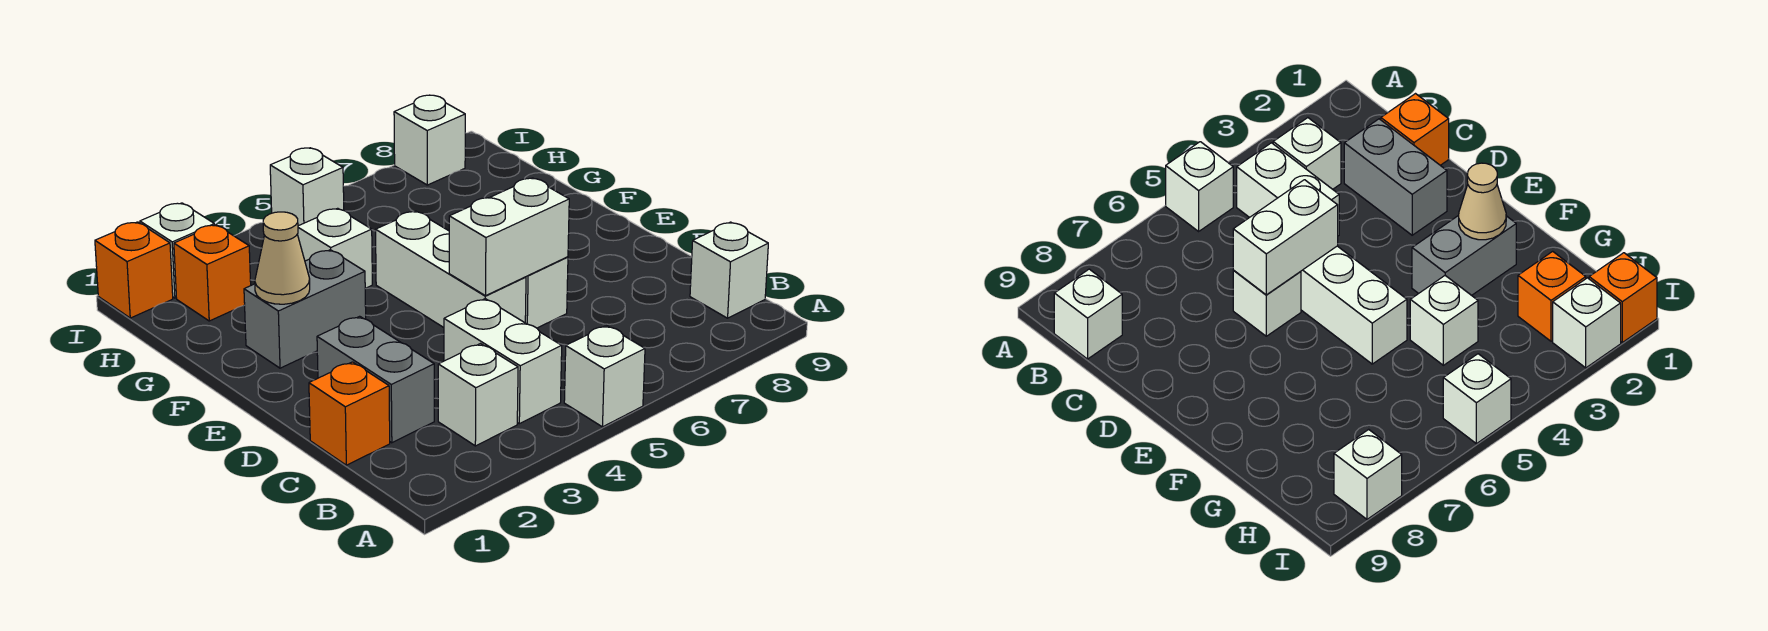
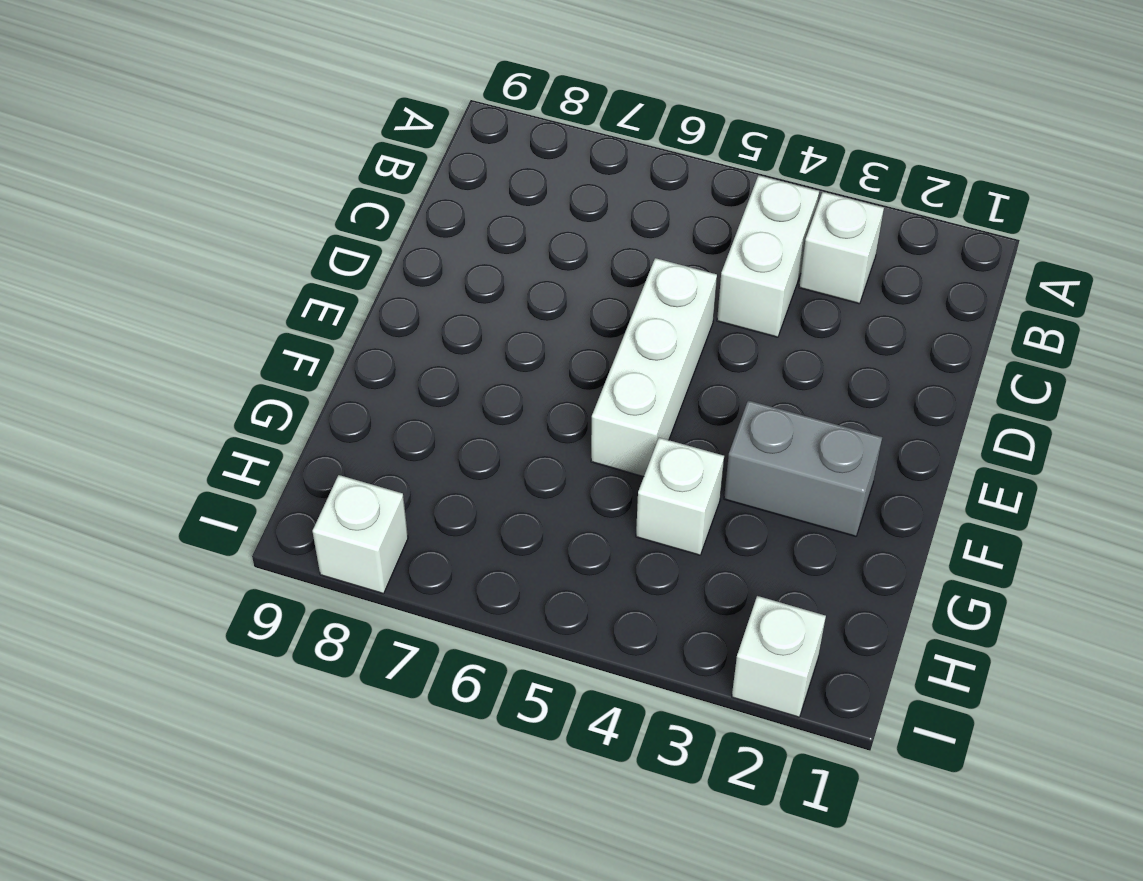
none -> white brick A5 level 1
none -> white brick B9 level 1
none -> orange brick C1 level 1

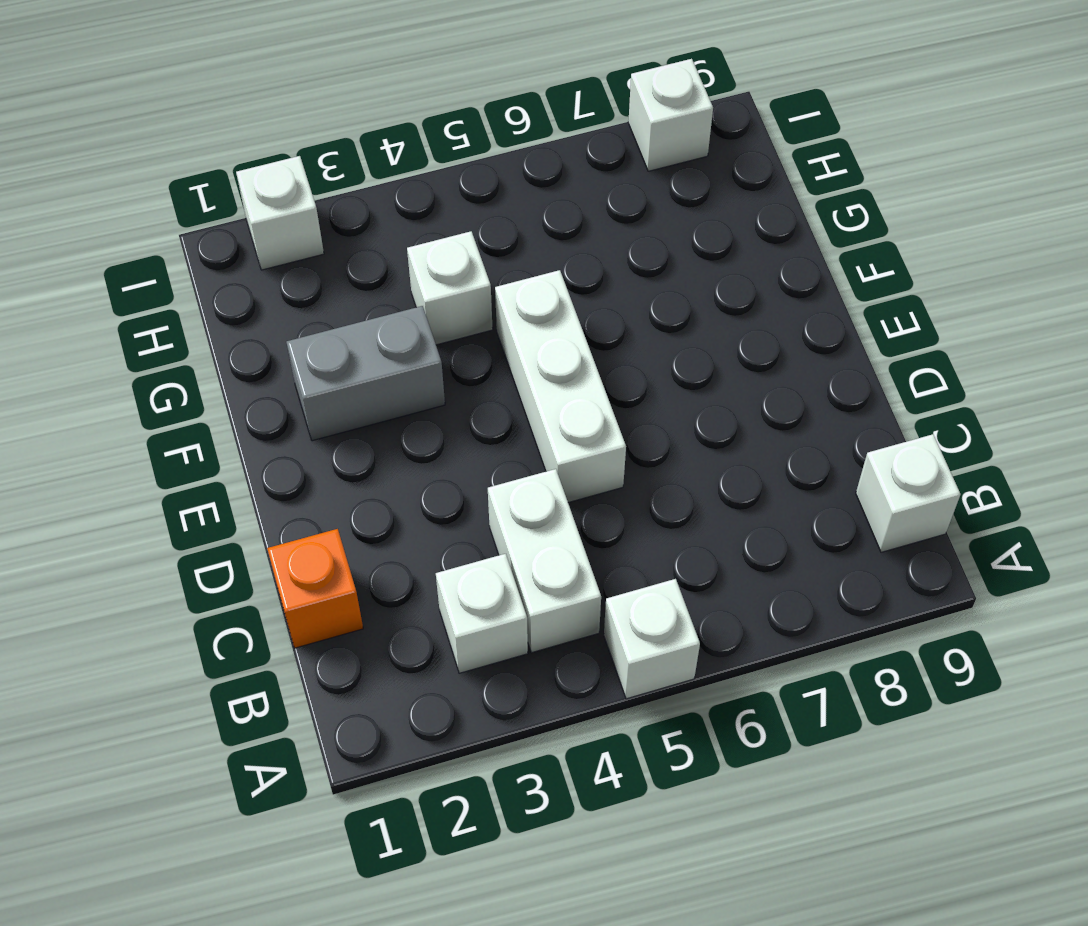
none -> grey brick C2:D2 level 1
none -> white brick D6 level 1
none -> orange brick H2 level 1

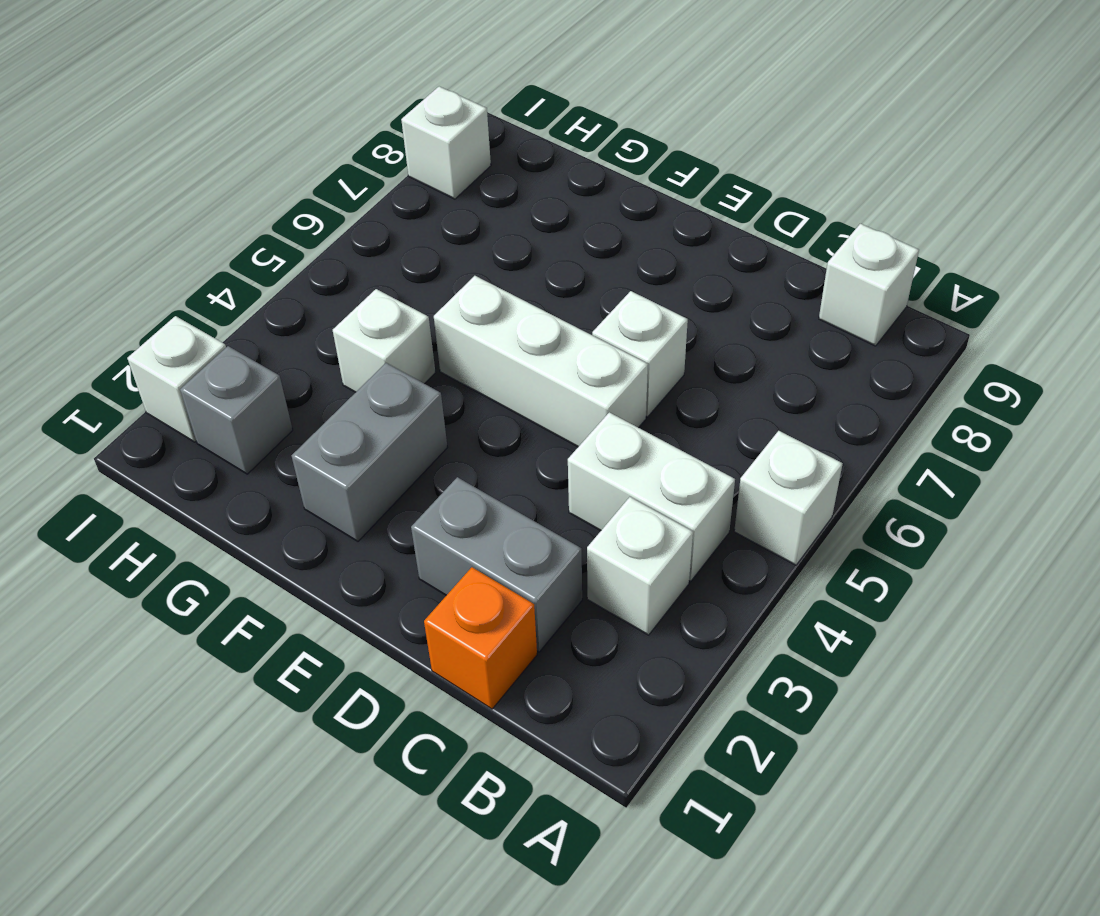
grey brick H2 level 1 -> orange brick H2 level 1
none -> orange brick I1 level 1
none -> white brick I5 level 1
none -> white brick D5:D6 level 2

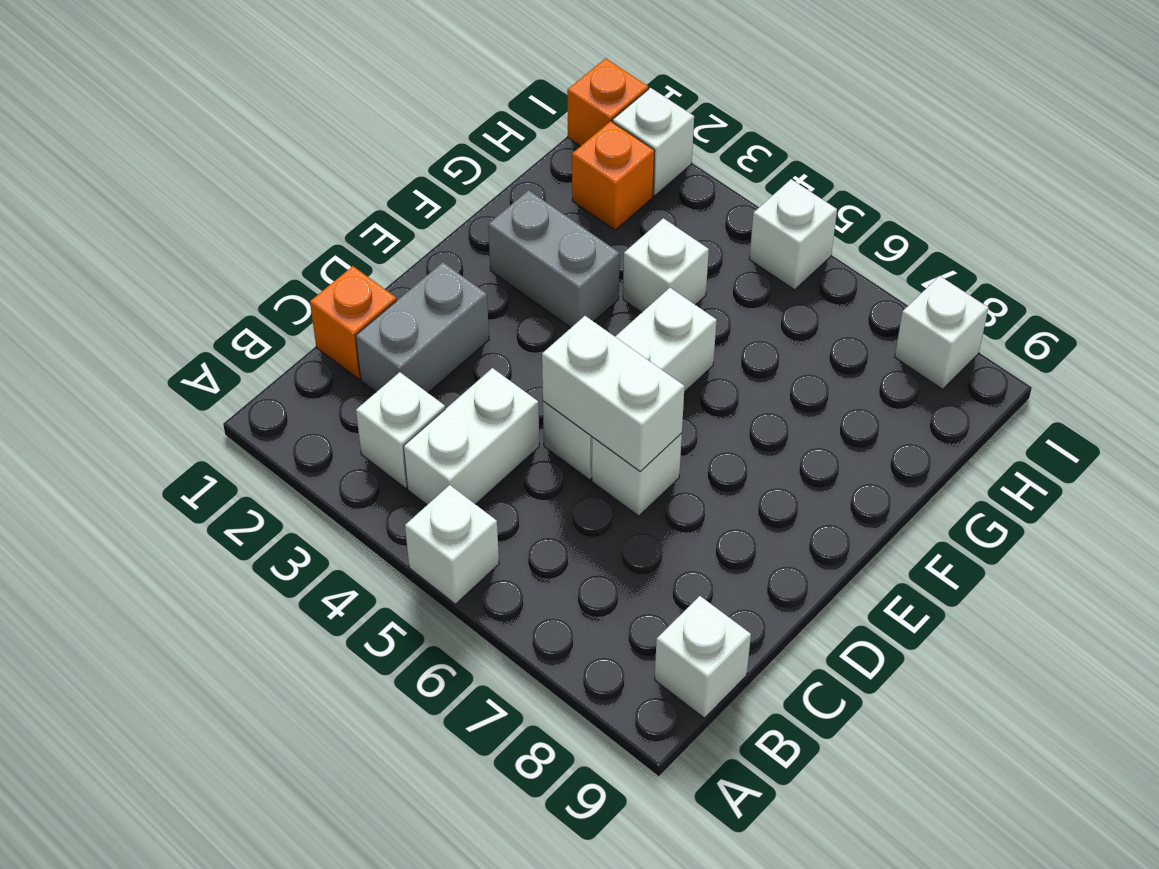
none -> tan cone F2 level 2

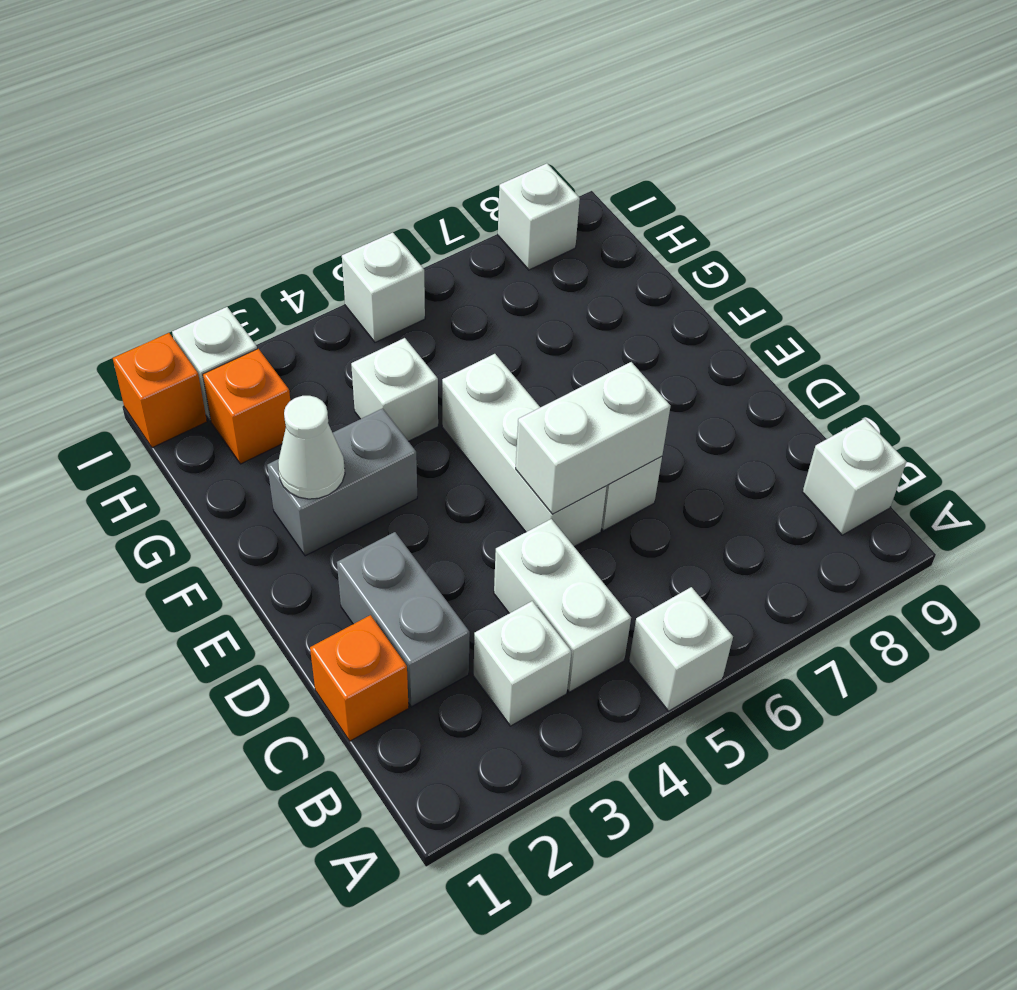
white cone F2 level 2 -> tan cone F2 level 2

